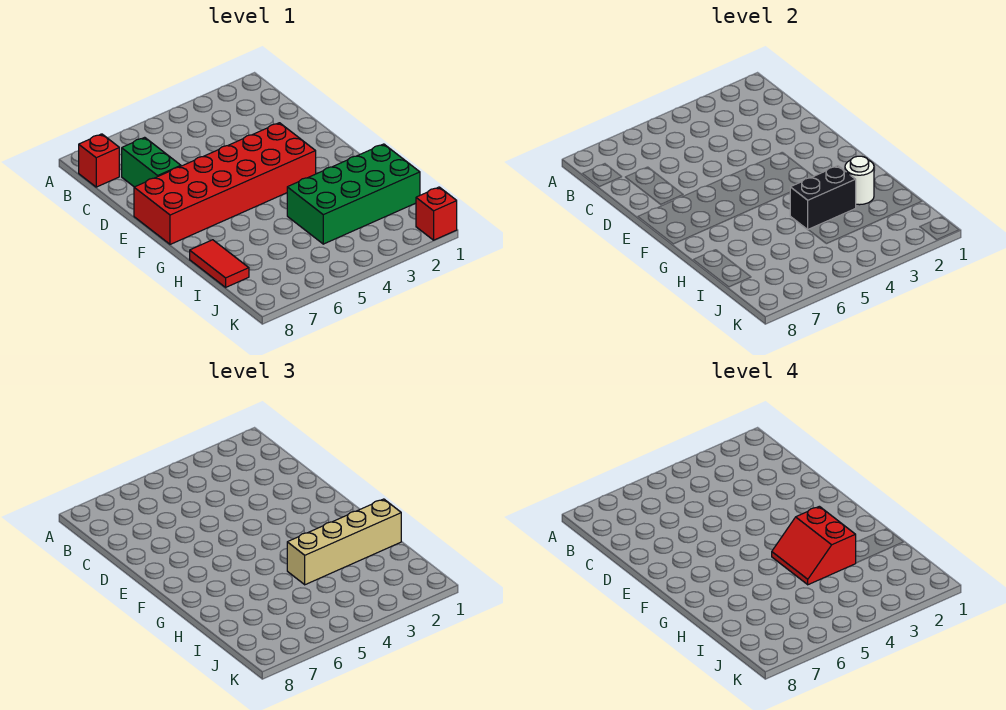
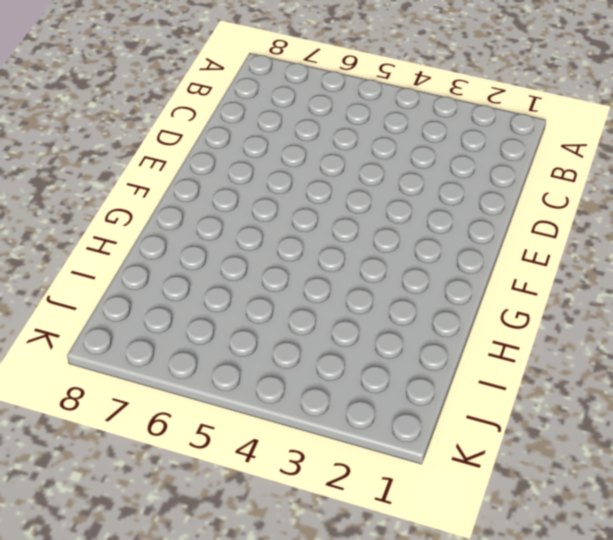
none -> red brick B8 level 1
none -> green brick C7:D7 level 1

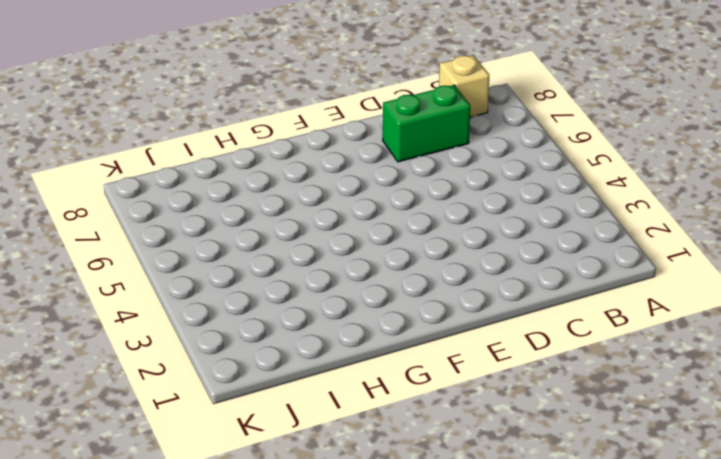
tan brick B8 level 1 -> red brick B8 level 1
none -> red brick E3:F8 level 1
none -> green brick H1:I4 level 1

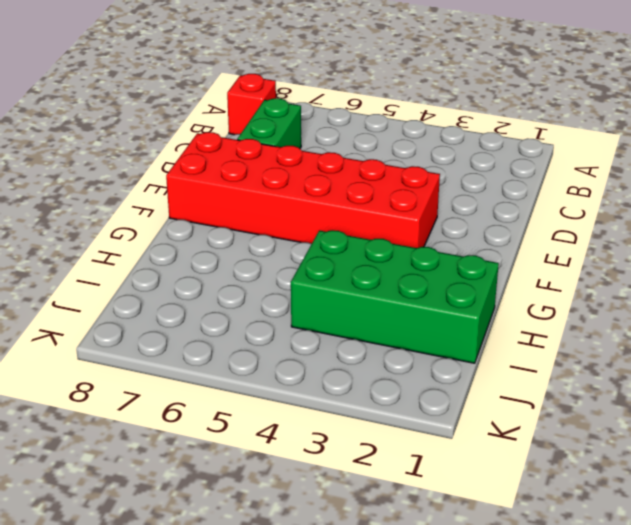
none -> red tile H8:I8 level 1
none -> red brick K1 level 1

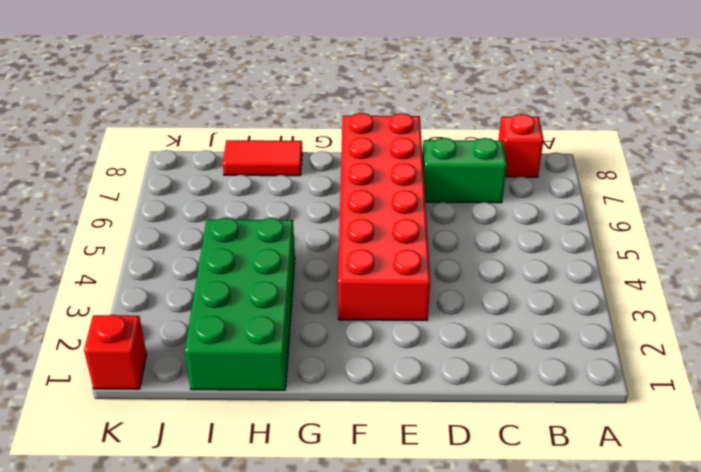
none -> white round brick H2 level 2
none -> black brick H3:H4 level 2

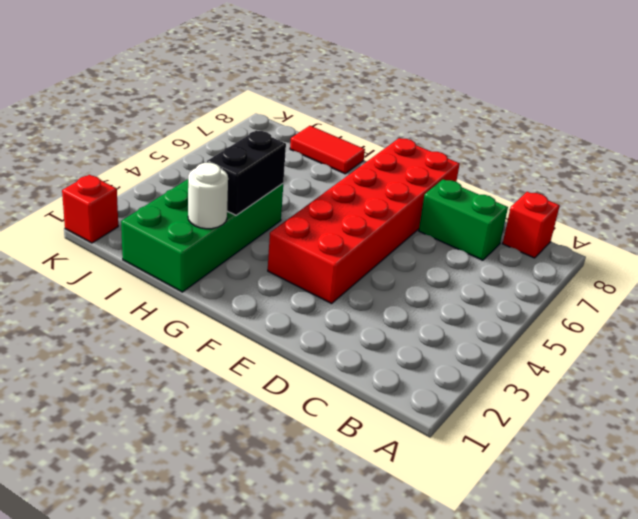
none -> tan brick H1:H4 level 3
none -> red slope G3:H4 level 4 top 3

